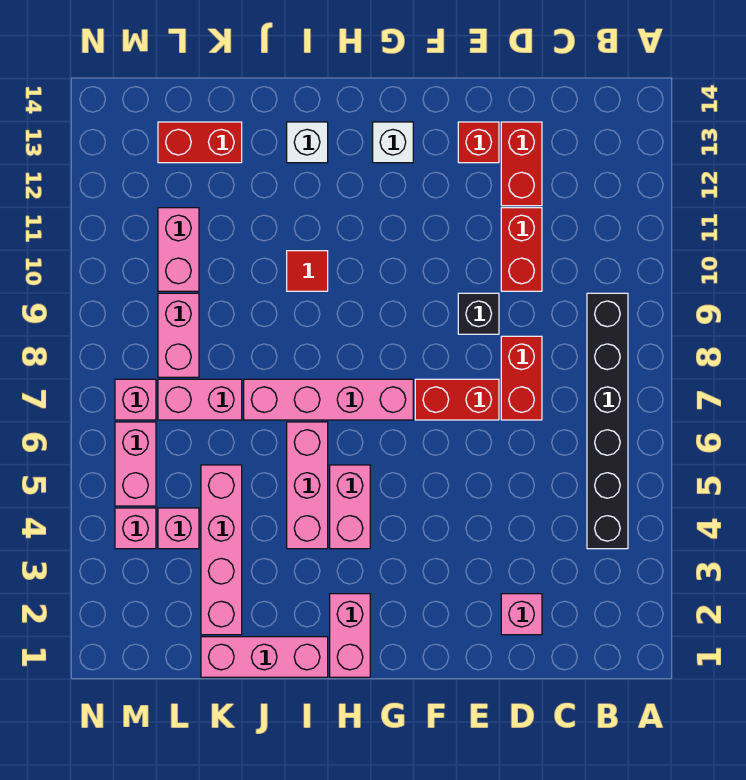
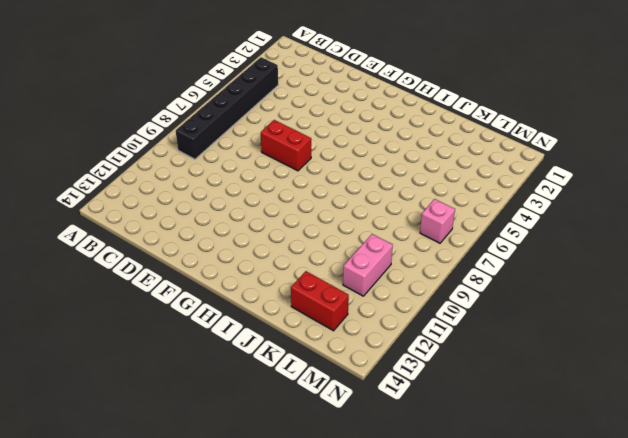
none -> pink brick D2 level 1
none -> red brick D7:D8 level 1
none -> red brick D10:D11 level 1

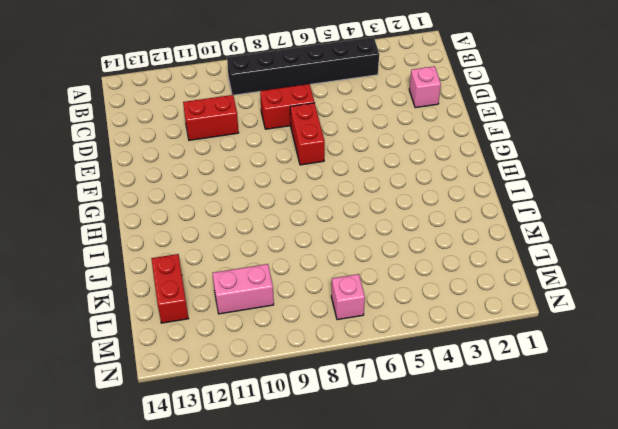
none -> red brick D12:D13 level 1
none -> black brick E9 level 1
none -> red brick E13 level 1

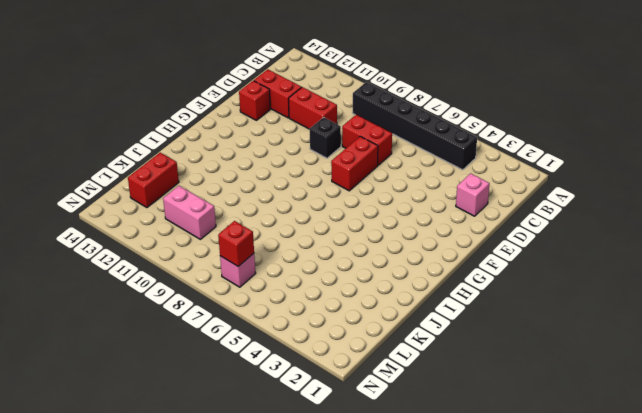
red brick M7 level 2 -> none
none -> pink brick G7:J7 level 1
none -> white brick G13 level 1
none -> pink brick H1:H2 level 1

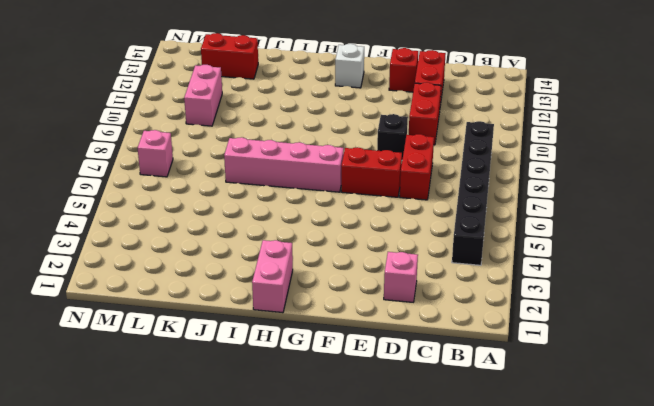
none -> pink brick H4:H5 level 1
none -> pink brick I1:K1 level 1
none -> pink brick I4:I6 level 1

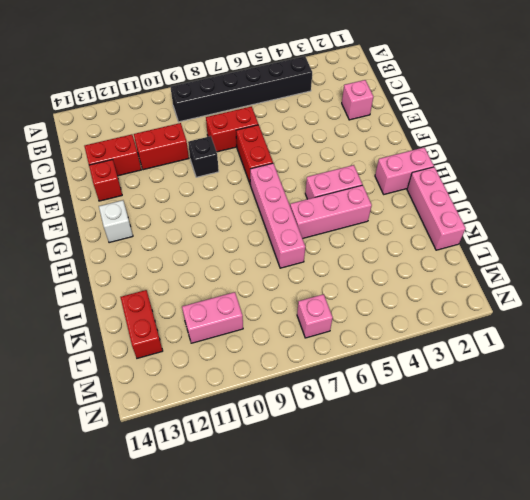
none -> red tile I10 level 1
none -> white brick I13 level 1
none -> pink brick K2:K5 level 1

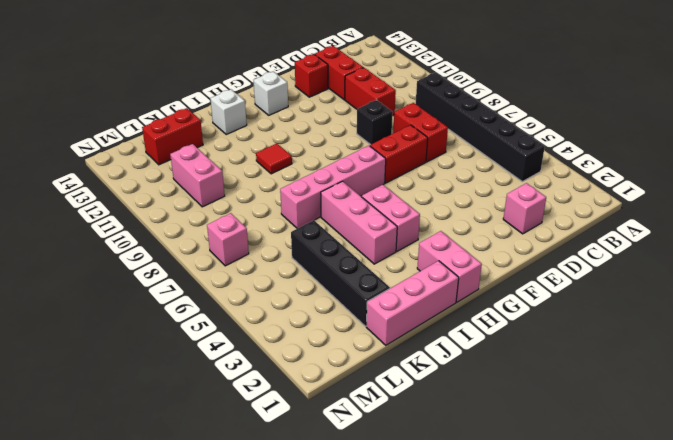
black brick K2:K5 level 1 -> pink brick K2:K5 level 1
none -> pink brick K7:L7 level 1
none -> pink brick L4 level 1
none -> pink brick L8:L9 level 1

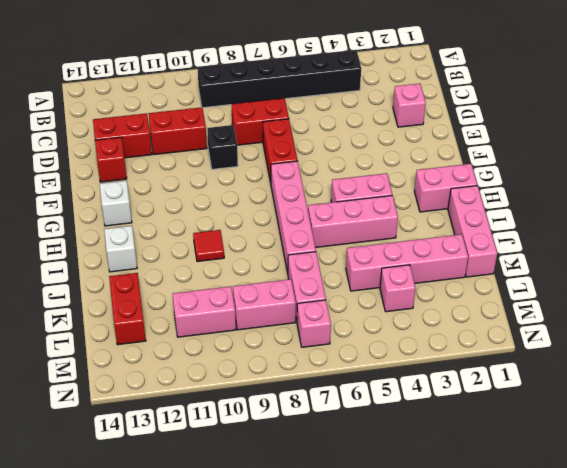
none -> pink brick M4 level 1
none -> pink brick M5:M6 level 1

